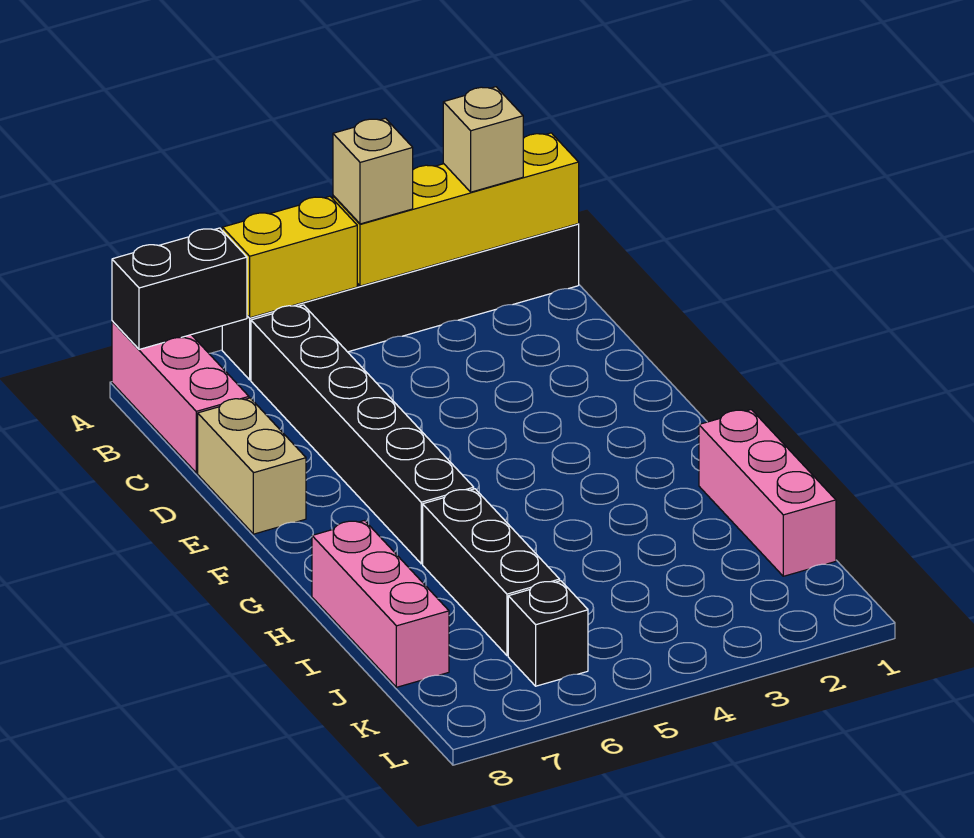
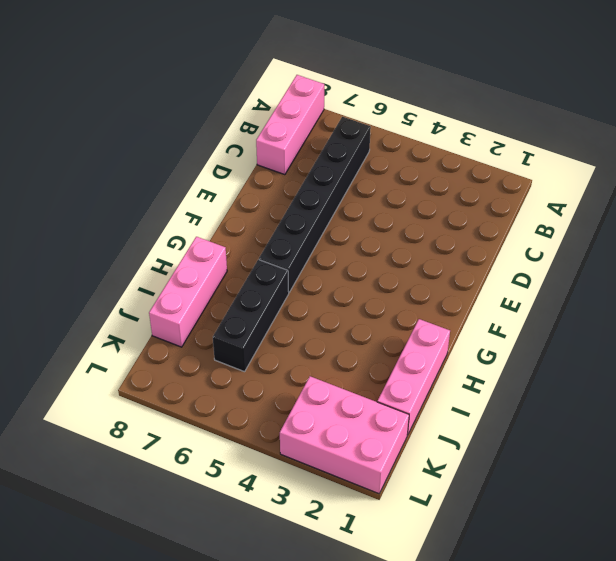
pink brick K1:L3 level 1 -> none
none -> black brick A1:A6 level 1
none -> tan brick D8:E8 level 1
none -> black brick K6 level 1

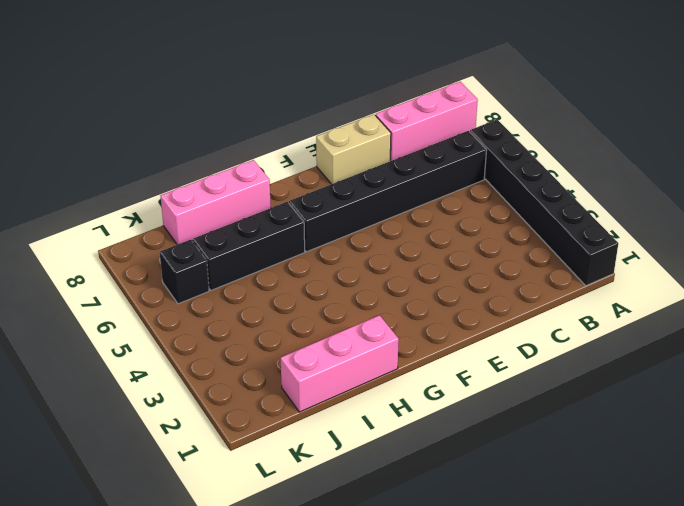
none -> yellow brick A1:A4 level 2
none -> yellow brick A5:A6 level 2
none -> black brick A7:A8 level 2

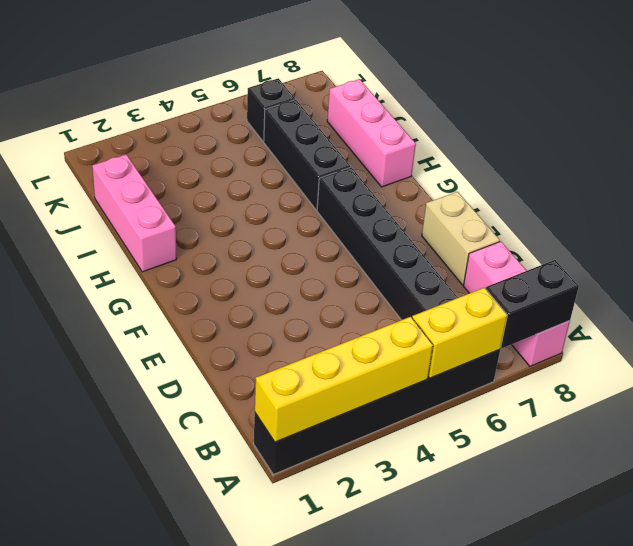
none -> tan brick A2 level 3
none -> tan brick A4 level 3

